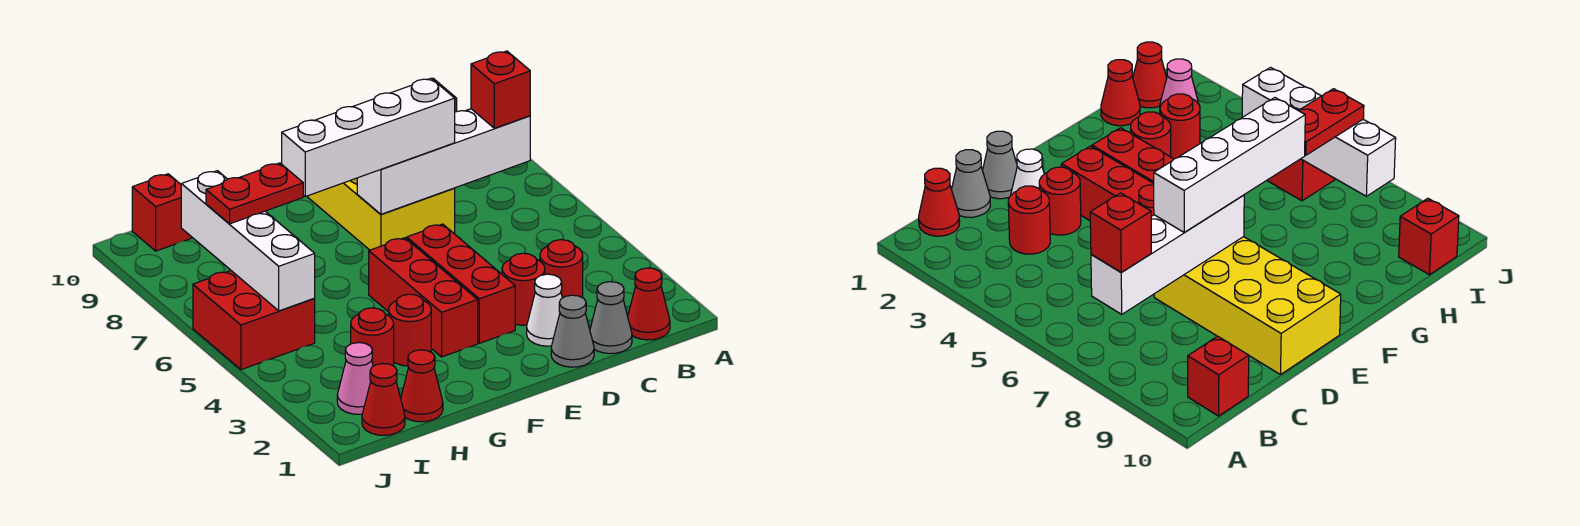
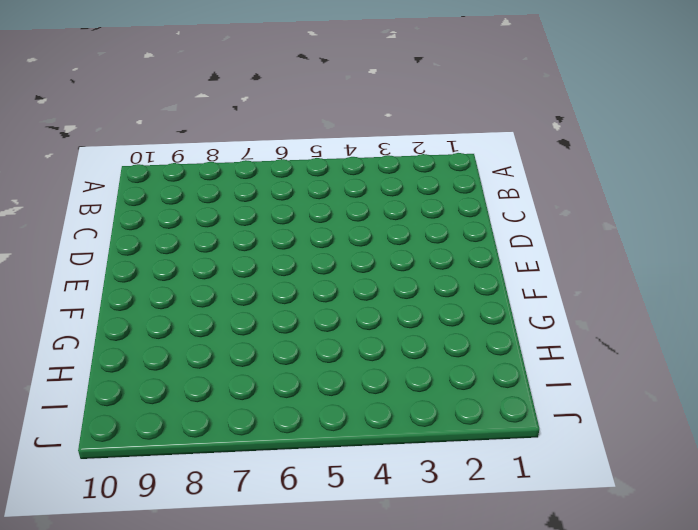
none -> red cone B1 level 1
none -> red brick B10 level 1
none -> grey cone C1 level 1

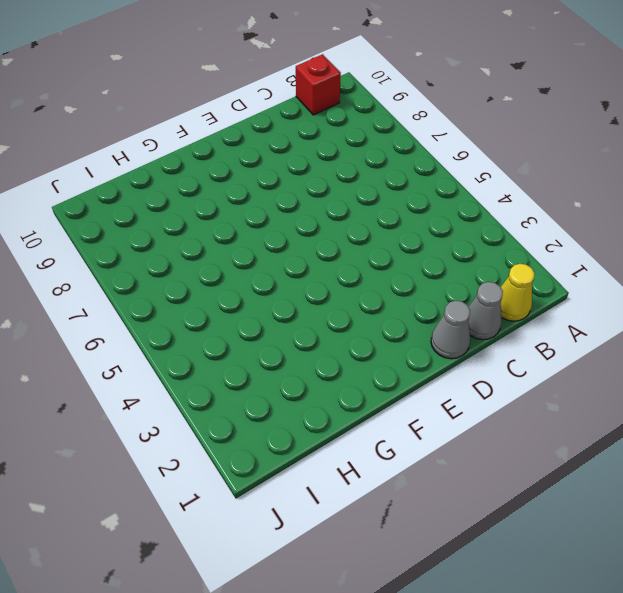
yellow cone B1 level 1 -> red cone B1 level 1
none -> red round brick C3 level 1
none -> white cone D2 level 1
none -> red round brick D3 level 1

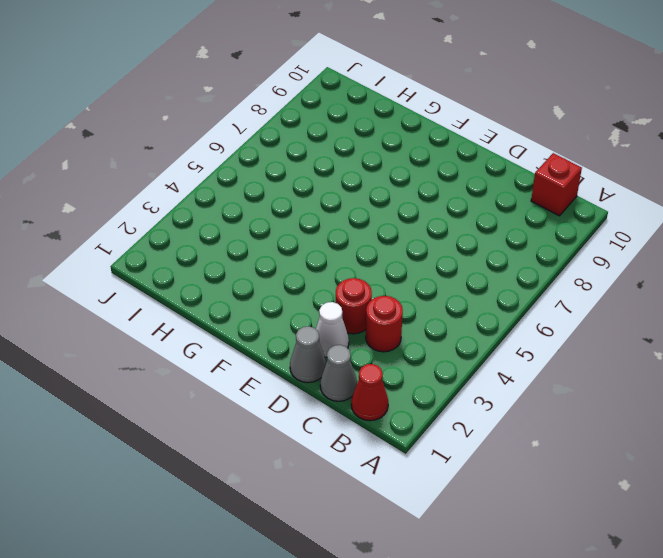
none -> yellow brick D7:E10 level 1
none -> red brick E3:E5 level 1
none -> red brick F3:F5 level 1

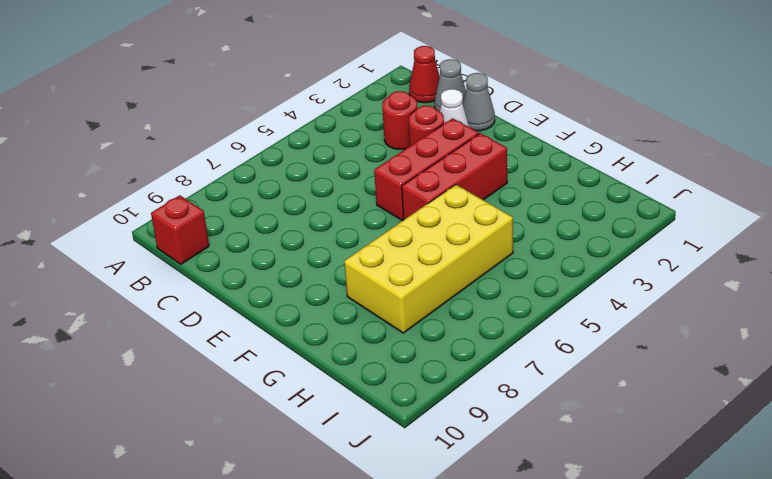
yellow brick G5:H8 level 1 -> yellow brick D7:E10 level 1
none -> red round brick G3 level 1
none -> red cone H1 level 1
none -> red round brick H3 level 1

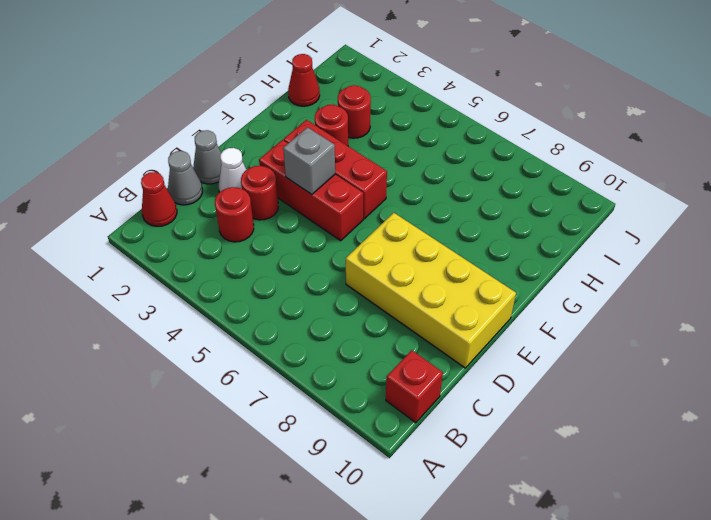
grey brick E4 level 2 -> none
none -> red cone I1 level 1
none -> pink cone I2 level 1
none -> red brick I5:J6 level 1

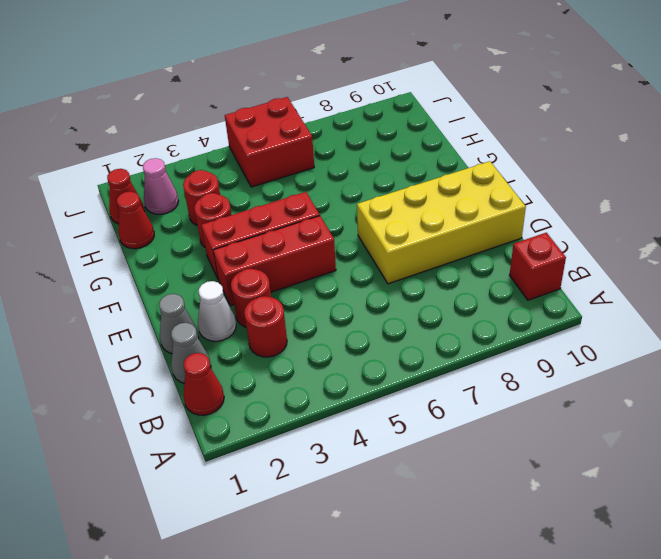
none -> red brick I10 level 1
none -> white brick B7:E7 level 2
none -> white brick I5:I8 level 2

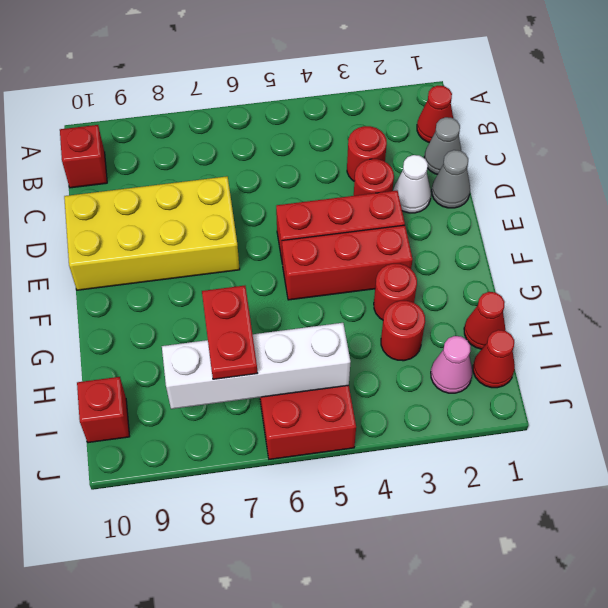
none -> white brick B7:E7 level 2
none -> red brick B7 level 3
none -> white brick D7:G7 level 3

